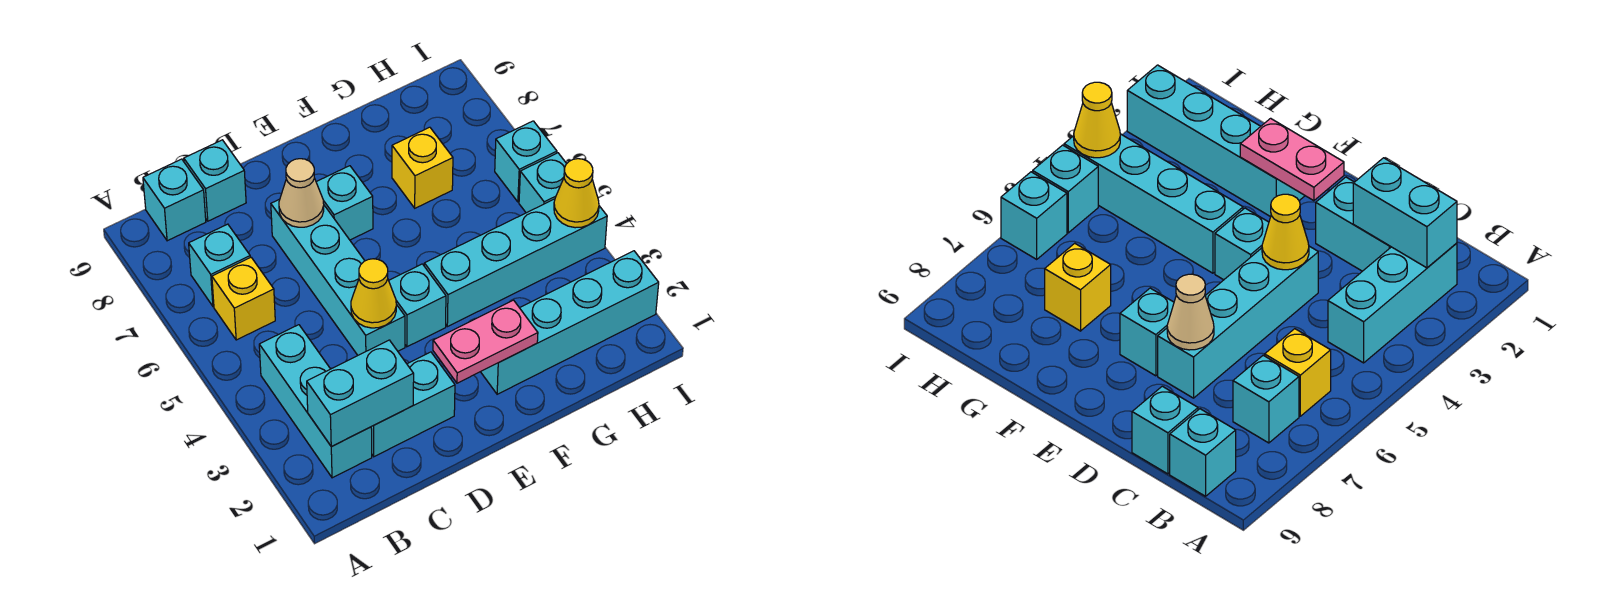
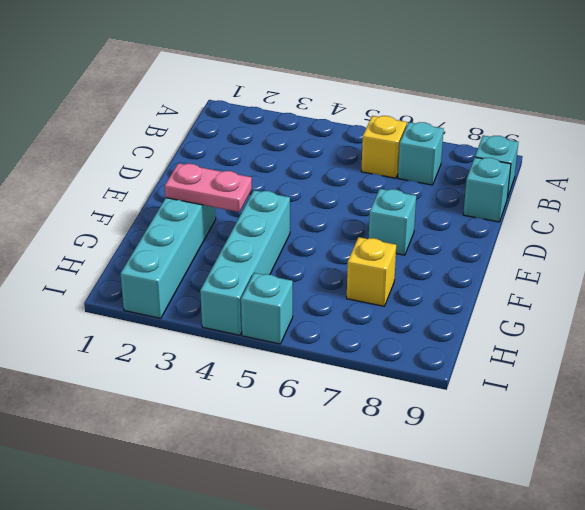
pink plate F2:F3 level 2 -> pink plate E2:F2 level 2
none -> cyan brick B2:B4 level 1
none -> cyan brick C2:D2 level 1
none -> cyan brick D4:D7 level 1

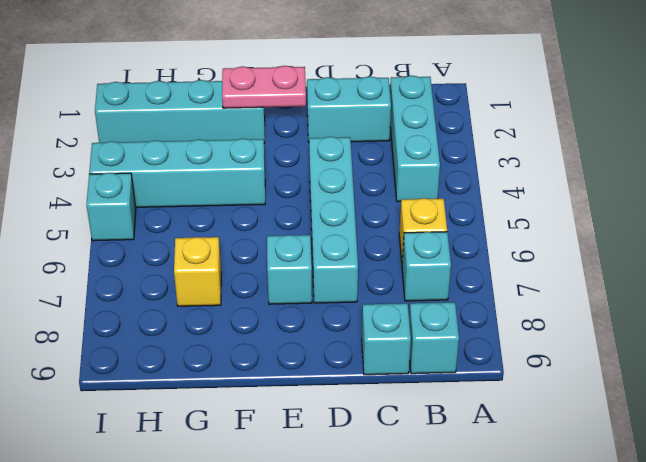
none -> cyan brick E4 level 1
none -> cyan brick I6 level 1
none -> cyan brick B2:C2 level 2

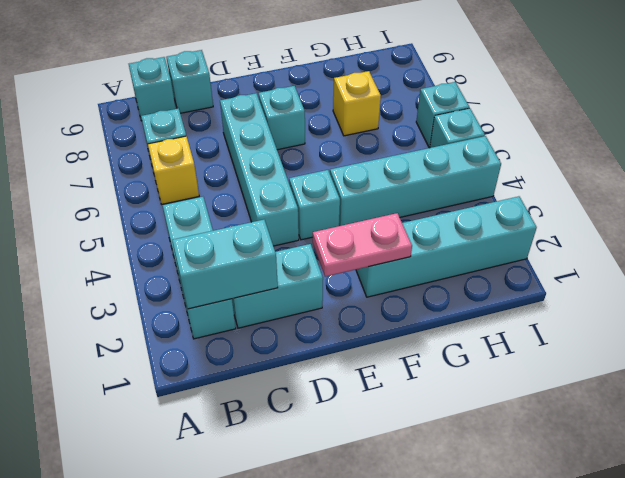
none -> yellow cone D4 level 2
none -> tan cone D7 level 2
none -> yellow cone I4 level 2

